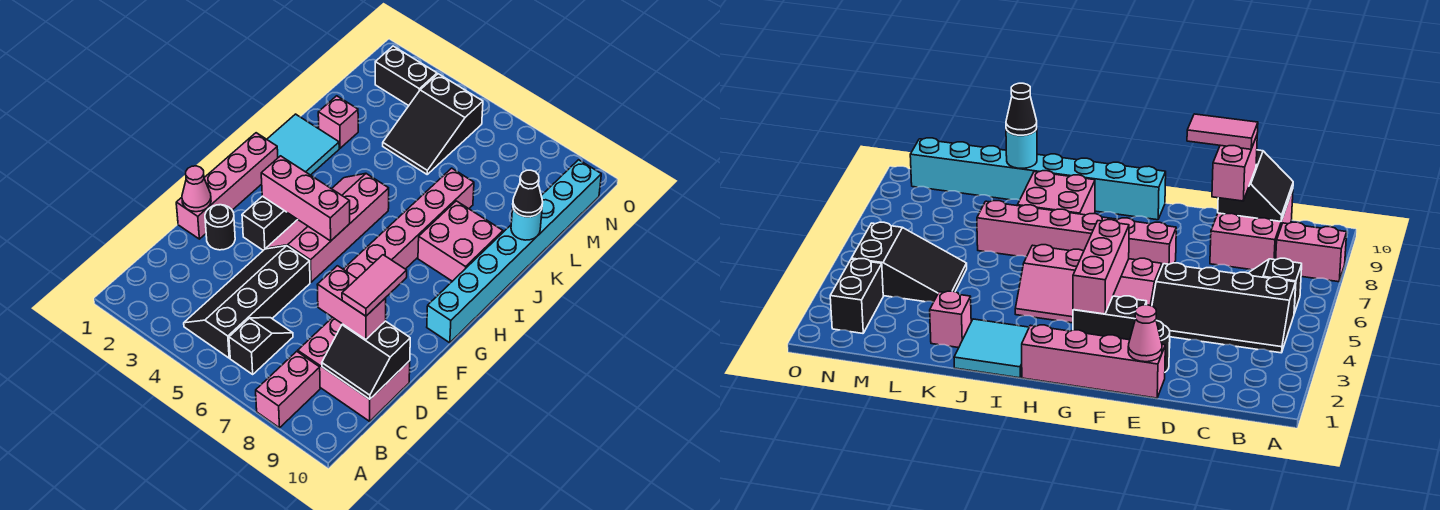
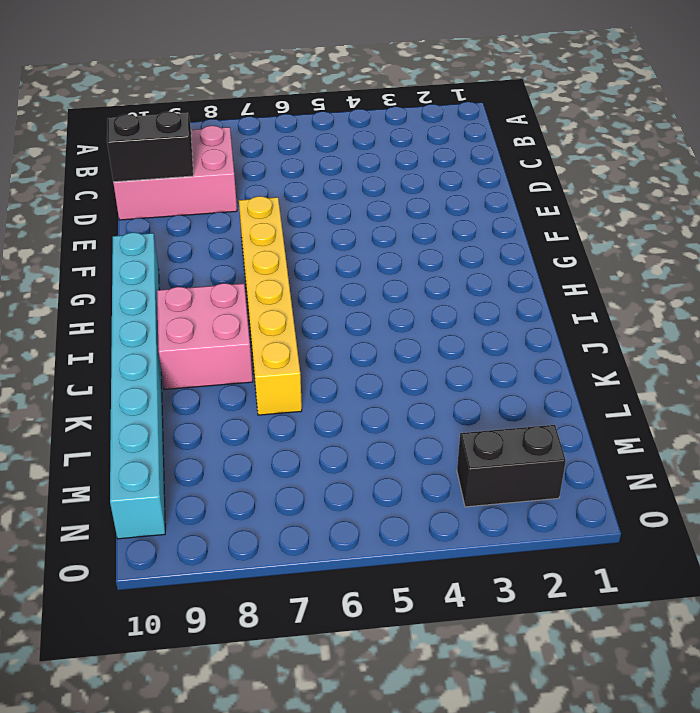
yellow brick F7:K7 level 1 -> pink brick F7:K7 level 1
none -> pink brick A8:B8 level 1
none -> black slope B4:E5 level 1 top 5
none -> black slope B6:C6 level 1 top B

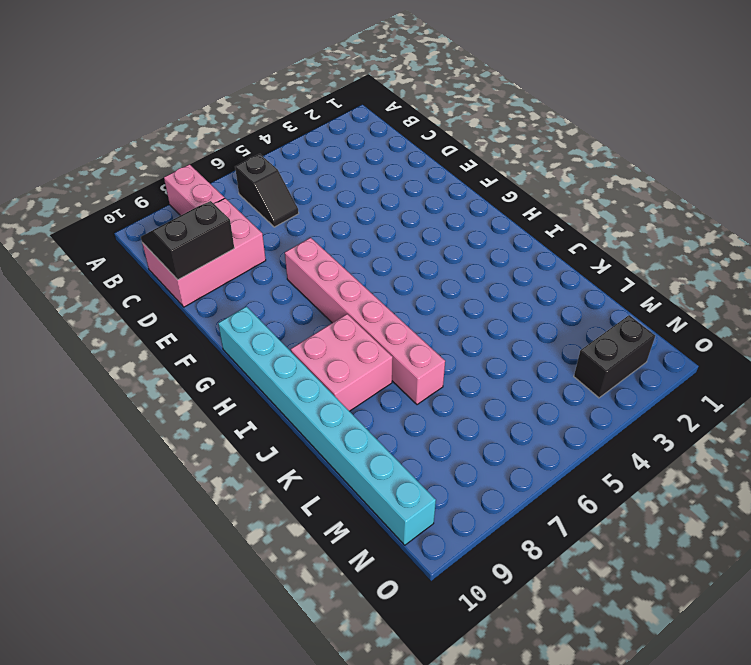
none -> black slope B4:E5 level 1 top 5
none -> pink brick E1:H1 level 1
none -> black round brick E2 level 1

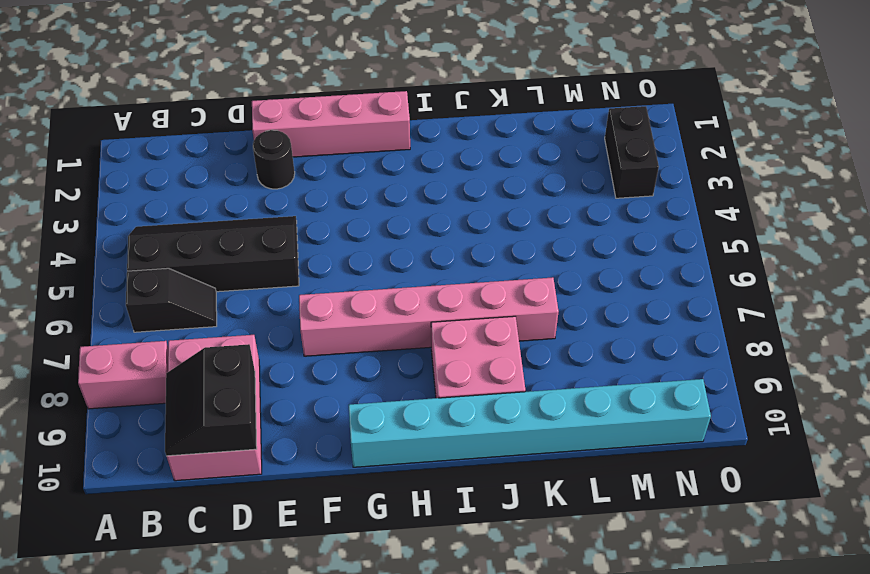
none -> black brick F3:G3 level 1
none -> pink slope F4:I5 level 1 top 5
none -> cyan tile I1:J2 level 1

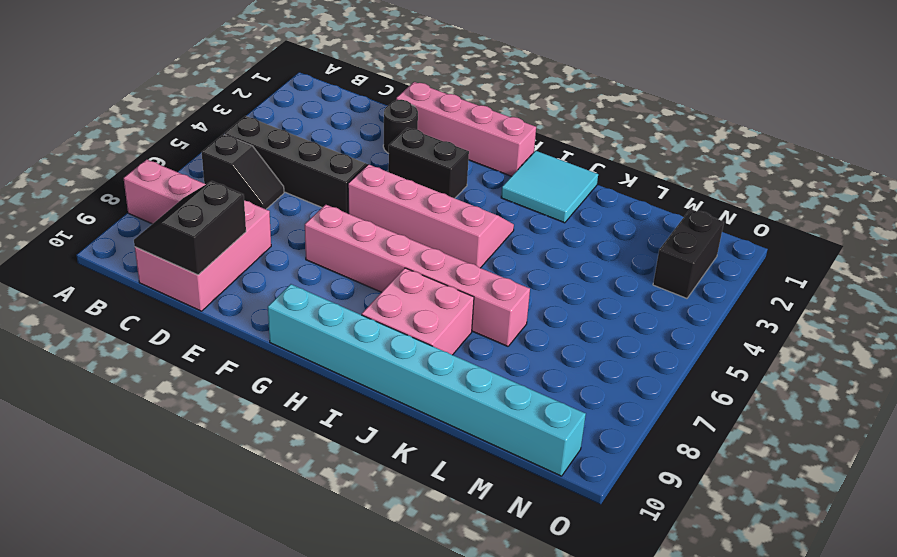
none -> pink brick K2 level 1
none -> black slope L4:N5 level 1 top N
none -> pink cone E1 level 2

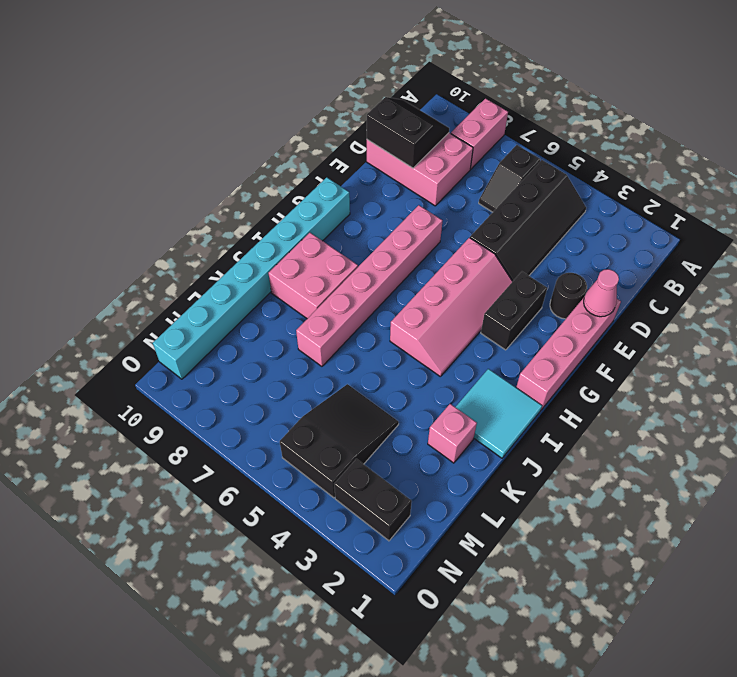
none -> pink brick G3:G5 level 2
none -> cyan round brick K10 level 2
none -> pink brick D8:D9 level 3

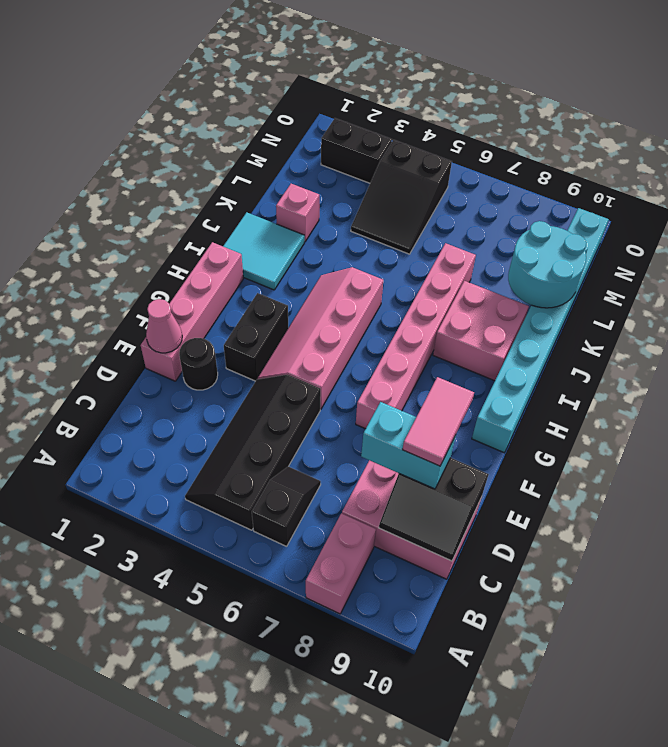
cyan brick D8:D9 level 3 -> pink brick D8:D9 level 3
cyan round brick K9:L10 level 2 -> cyan round brick K10 level 2
none -> pink brick G3:G5 level 2
none -> black cone K10 level 3

